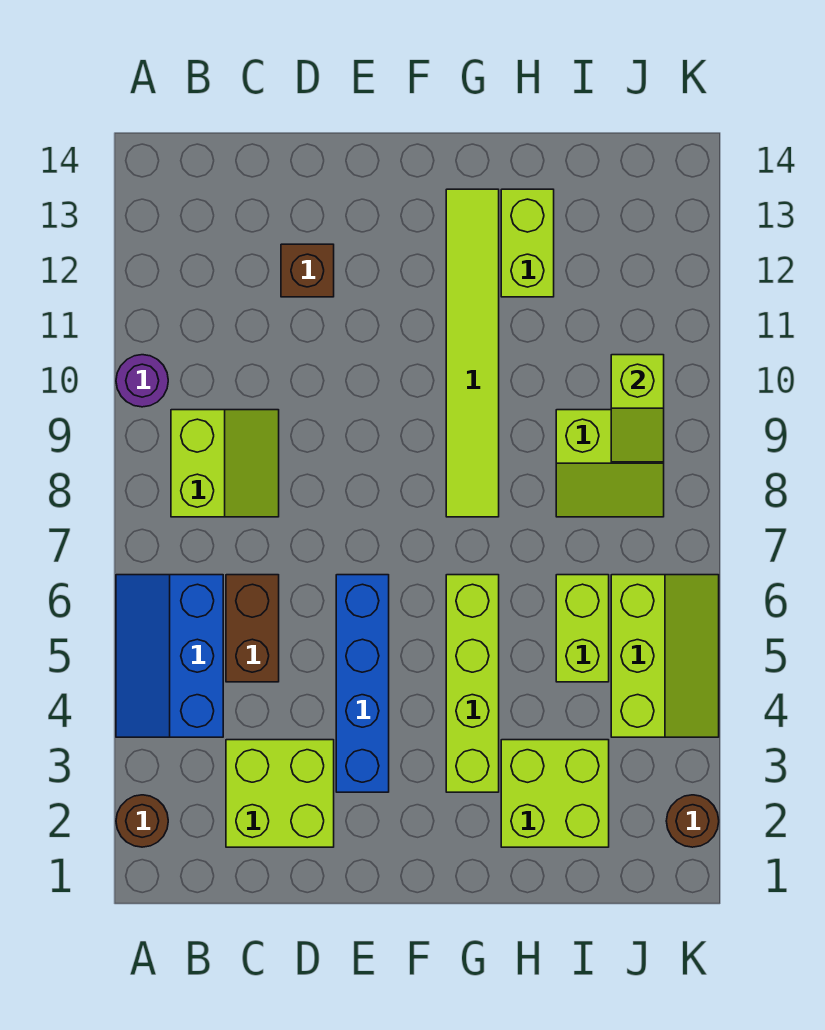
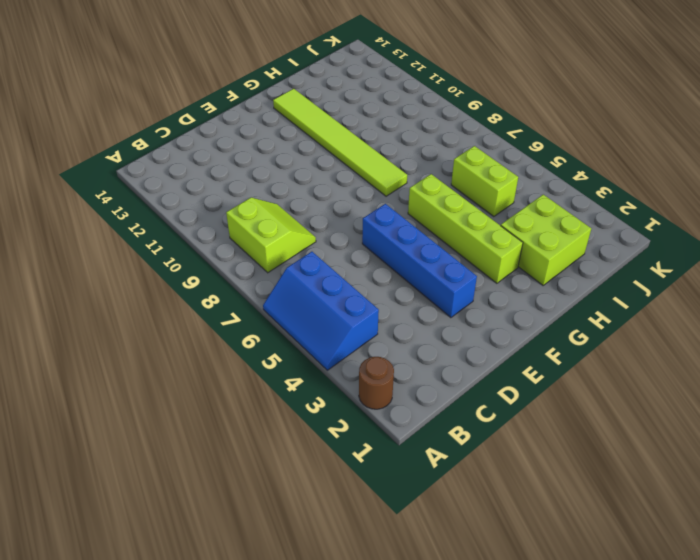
none -> purple round brick A10 level 1
none -> lime brick C2:D3 level 1
none -> brown brick C5:C6 level 1

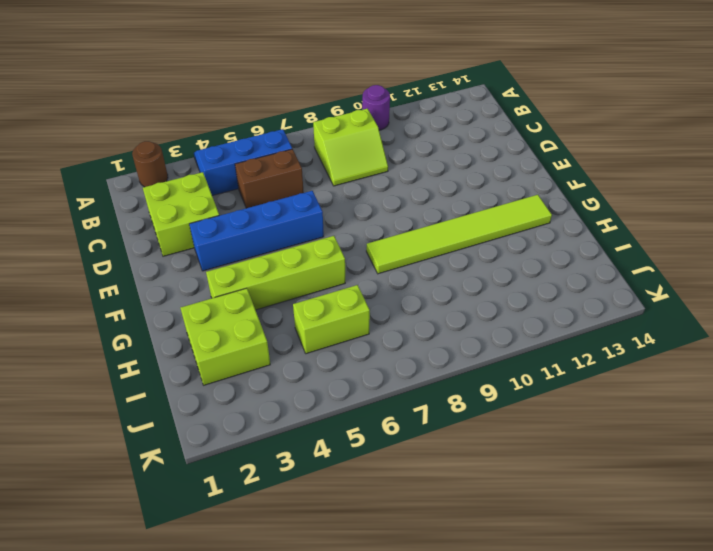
none -> brown brick D12 level 1
none -> lime brick H12:H13 level 1
none -> lime slope I8:J9 level 1 top 9

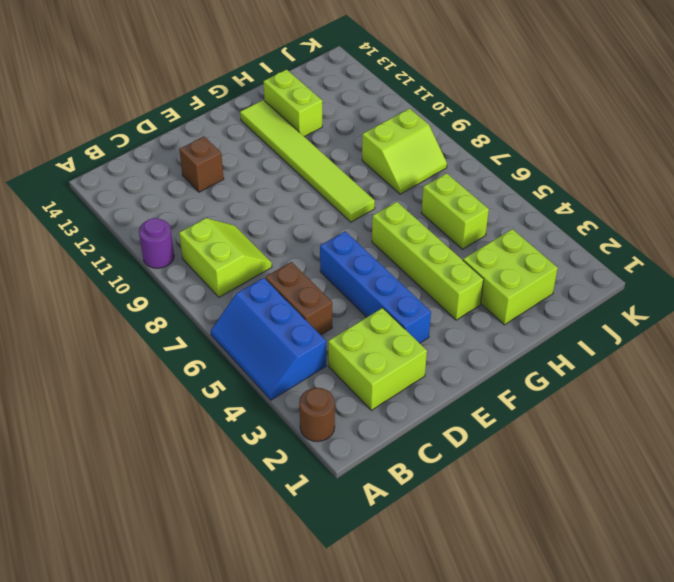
none -> lime slope J4:K6 level 1 top J
none -> brown round brick K2 level 1
none -> lime slope J9:J10 level 2 top 10

